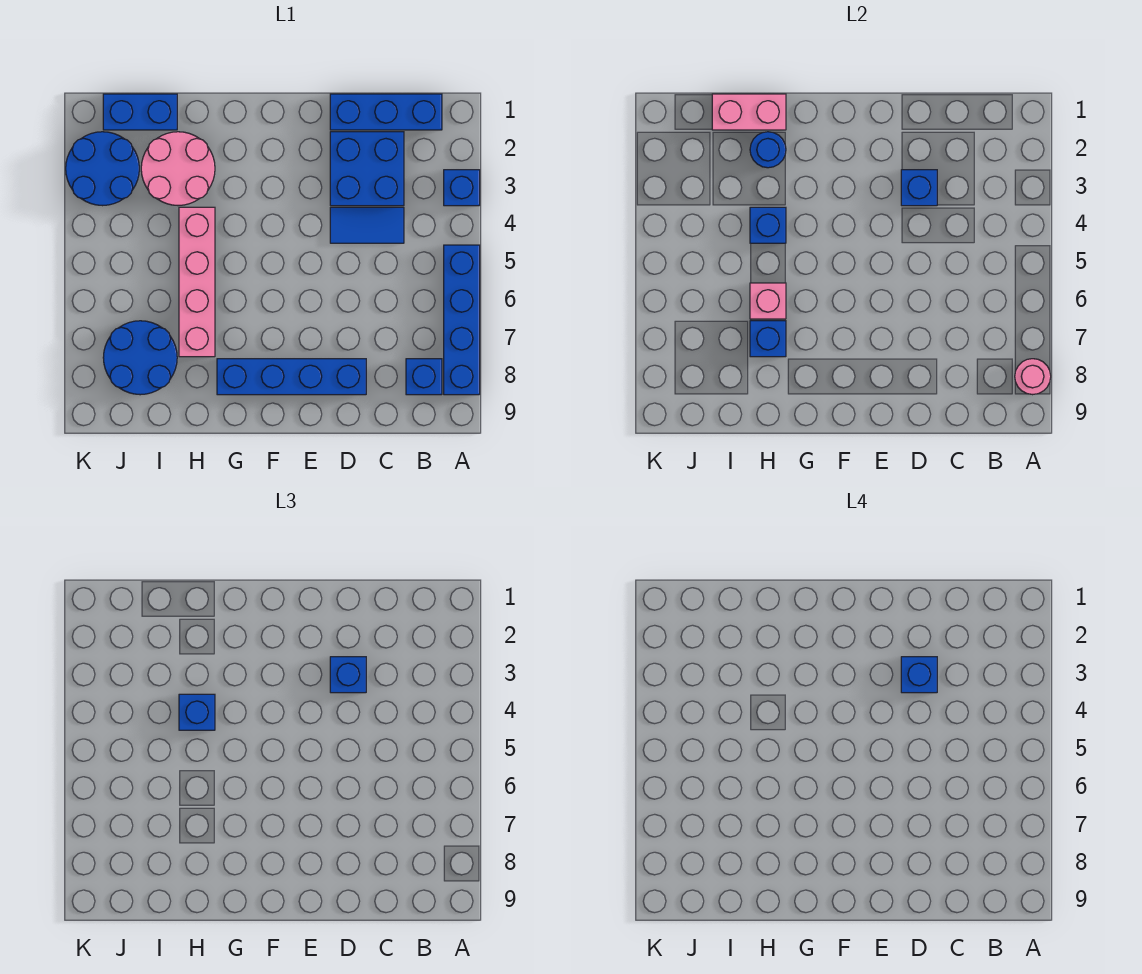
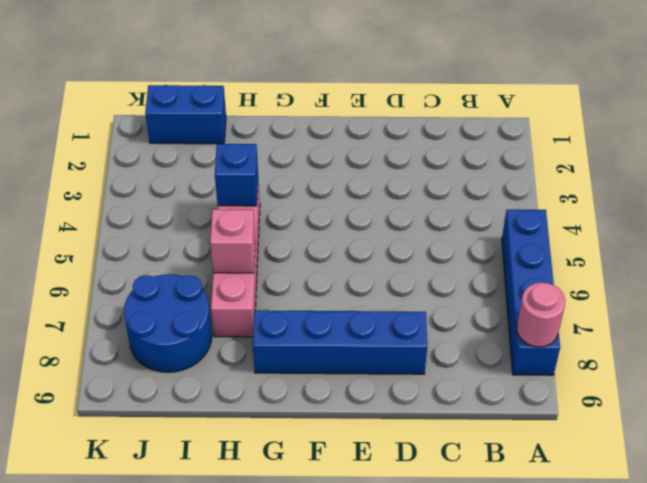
none -> blue brick A3 level 1
none -> blue brick B1:D1 level 1
none -> blue brick B8 level 1

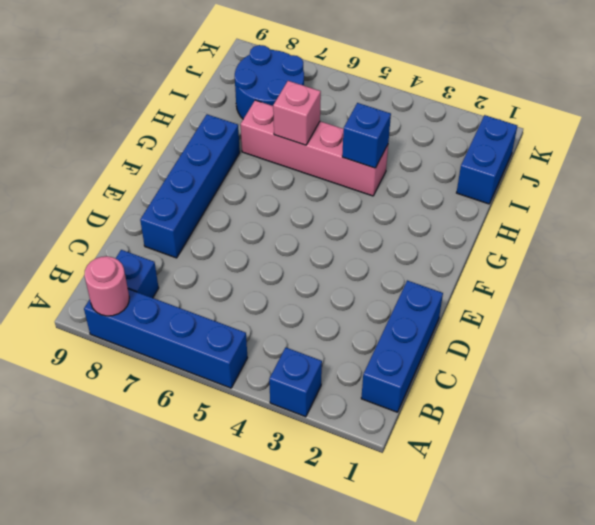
none -> blue brick C2:D3 level 1
none -> blue tile C4:D4 level 1
none -> pink round brick H2:I3 level 1

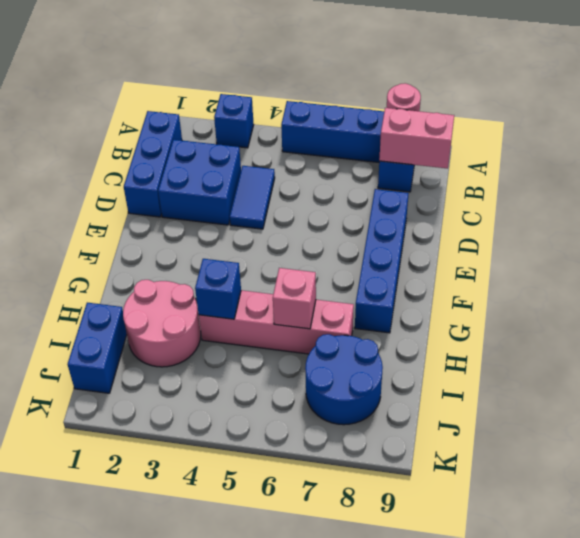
pink brick B8:B9 level 2 -> pink brick H1:I1 level 2
none -> blue round brick J2:K3 level 1
none -> blue brick D3 level 2
none -> blue round brick H2 level 2

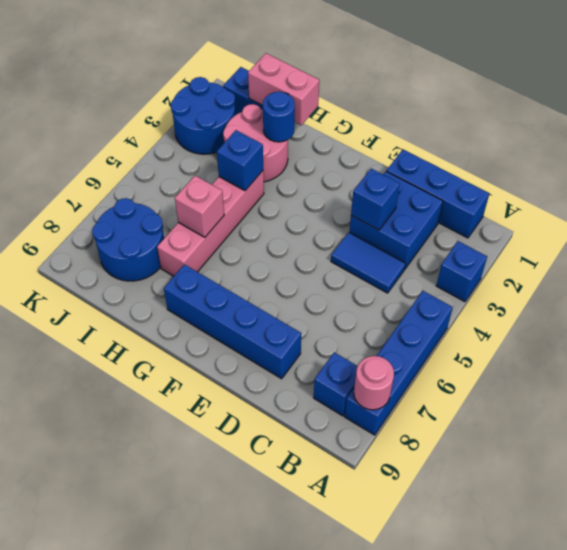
none -> blue brick H7 level 2
none -> blue brick D3 level 3
none -> blue brick H4 level 3

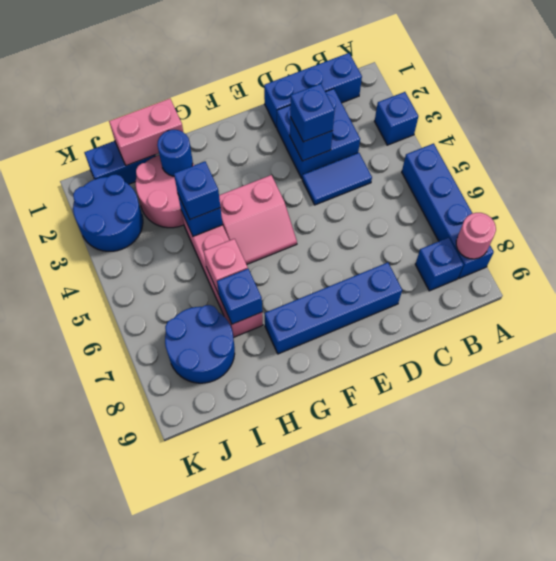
pink slope F4:G5 level 1 top 4 -> none
none -> blue brick D3 level 4

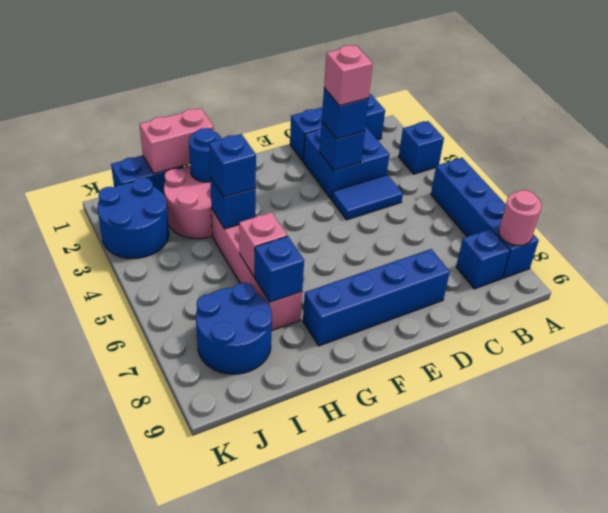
pink brick D3 level 4 -> blue brick D3 level 4

